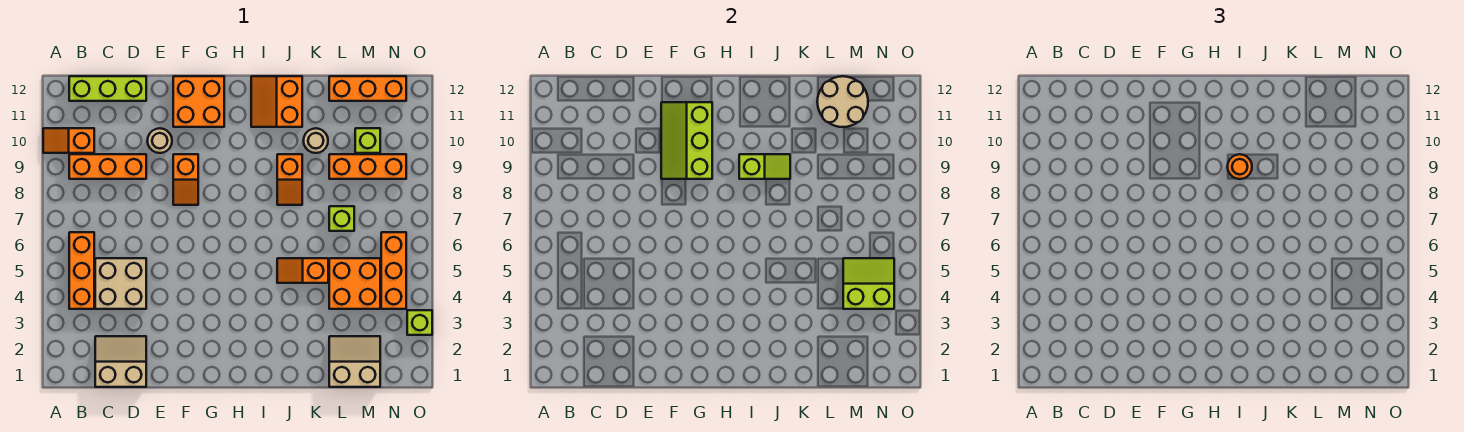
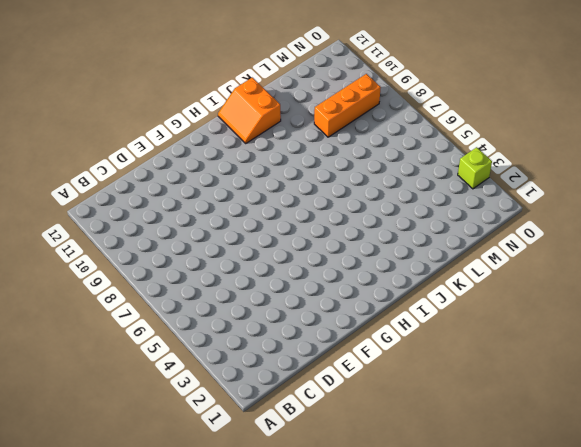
none -> orange slope A10:B10 level 1 top B
none -> orange brick B4:B6 level 1
none -> orange brick B9:D9 level 1

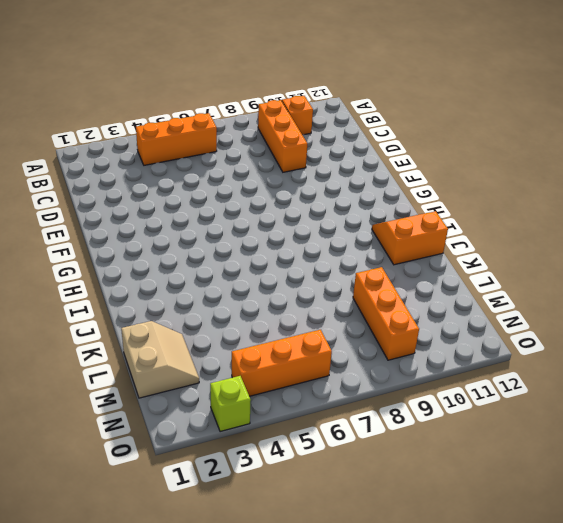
none -> lime brick B12:D12 level 1
none -> tan slope C1:D2 level 1 top 1
none -> tan brick C4:D5 level 1

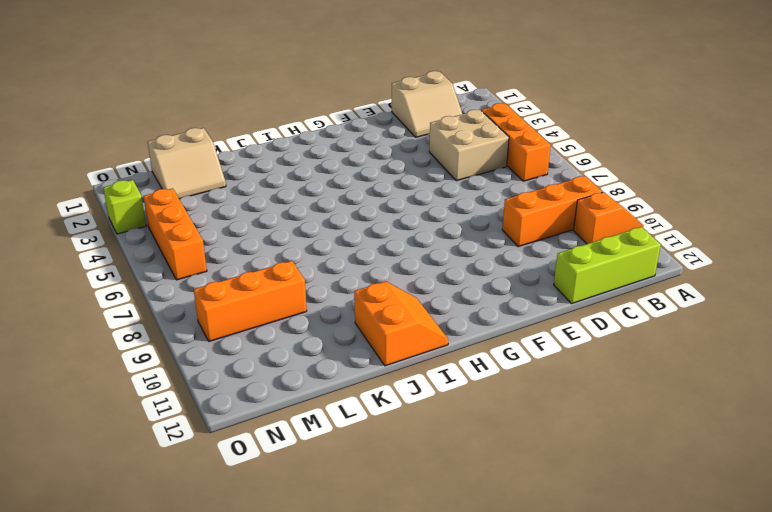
none -> tan round brick E10 level 1
none -> orange slope F8:F9 level 1 top 9
none -> orange brick F11:G12 level 1

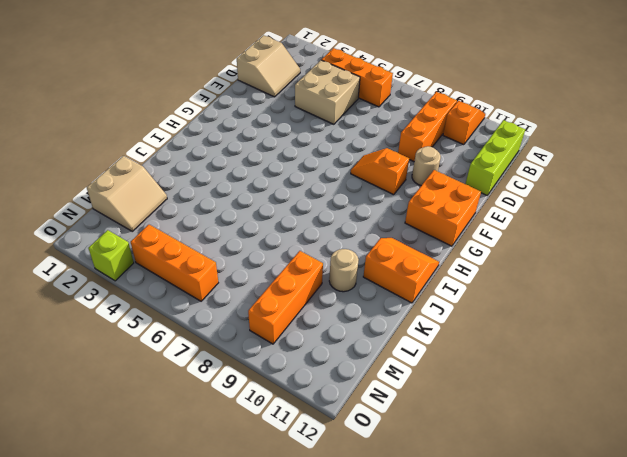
none -> orange slope J5:K5 level 1 top K
none -> orange slope J8:J9 level 1 top 9
none -> orange brick L4:M5 level 1

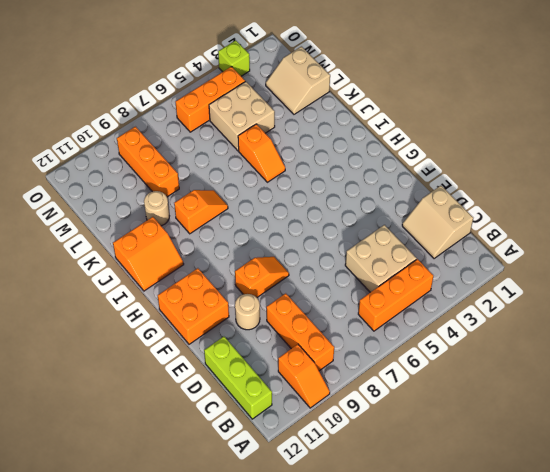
tan brick L4:M5 level 1 -> orange brick L4:M5 level 1
none -> lime brick L7 level 1
none -> orange brick L12:N12 level 1
none -> lime brick M10 level 1

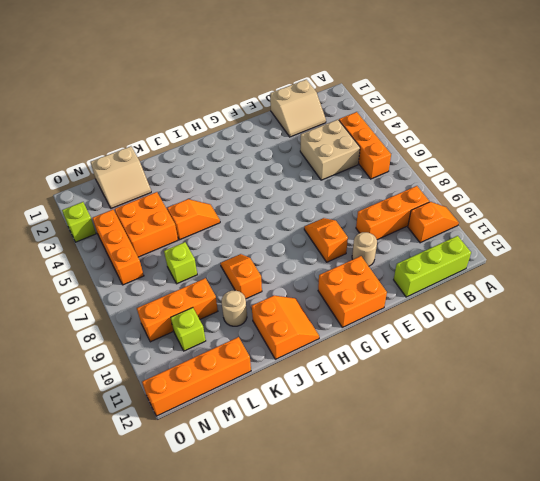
orange brick L12:O12 level 1 -> orange brick L12:N12 level 1
none -> lime slope F9:G11 level 2 top G
none -> lime slope I9:J9 level 2 top I
none -> tan round brick L11:M12 level 2

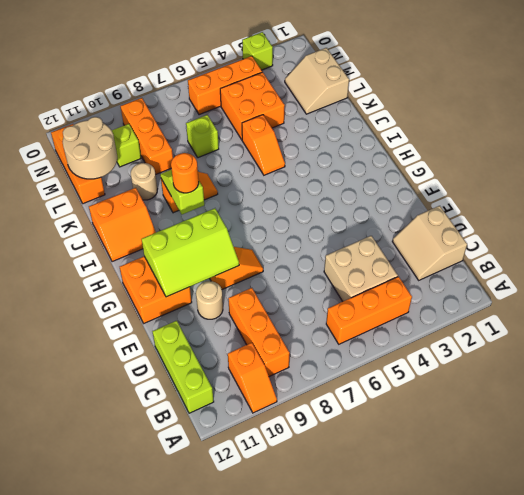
none -> lime slope M4:N5 level 2 top 4

